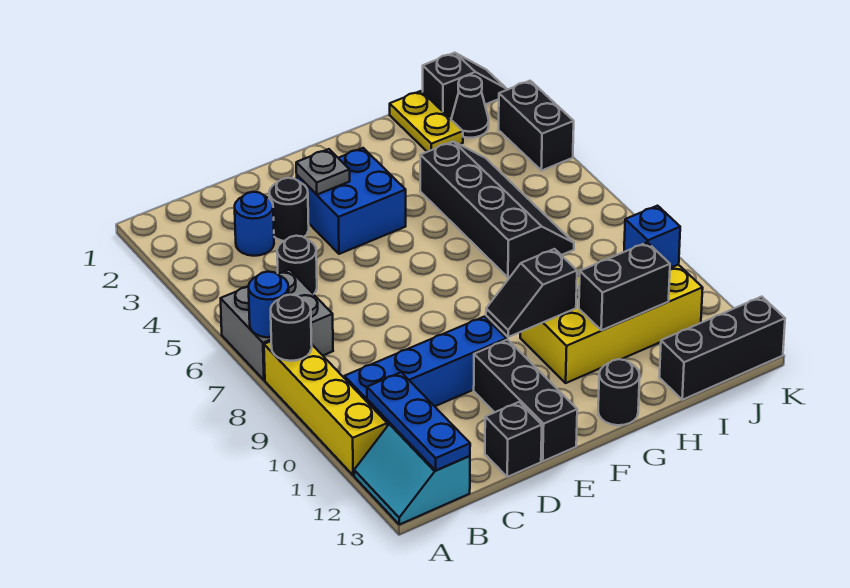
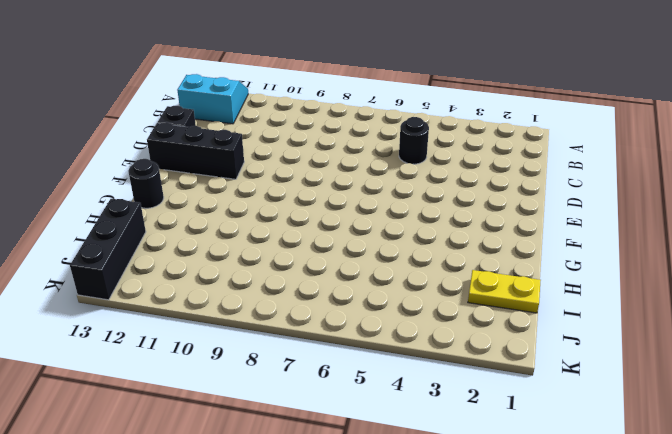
none -> grey brick A6:B7 level 1
none -> yellow brick A8:A11 level 1
none -> blue brick B10:E10 level 1

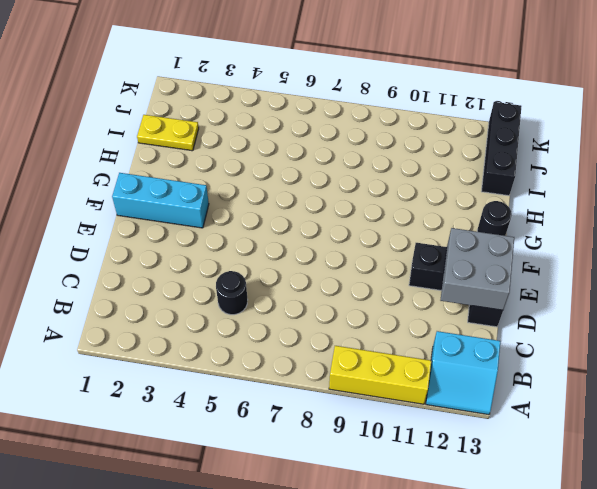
yellow brick A9:A11 level 1 -> yellow brick A8:A11 level 1
grey brick D12:E13 level 2 -> grey brick A6:B7 level 1
cyan brick F1:F3 level 1 -> blue brick E3:F4 level 1
none -> blue brick B10:E10 level 1
none -> blue round brick C3 level 1
none -> black round brick D3 level 1

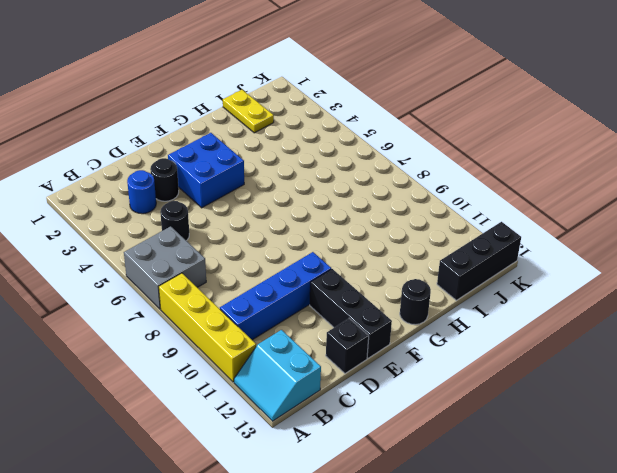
none -> yellow brick G10:J11 level 1
none -> black slope H4:I7 level 1 top H
none -> black slope J1:K1 level 1 top J

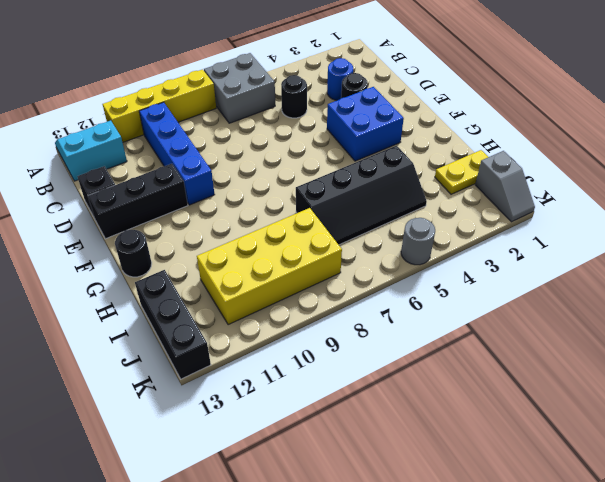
yellow brick I8:J11 level 1 -> yellow brick G10:J11 level 1
grey slope J1:K1 level 1 top J -> black slope J1:K1 level 1 top J
grey round brick K5 level 1 -> none
none -> black cone J2 level 1
none -> black brick K3:K4 level 1
none -> blue round brick A7 level 2

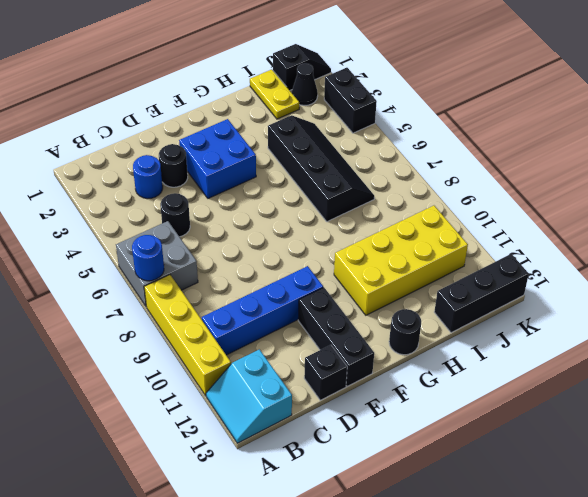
none -> black round brick A8 level 2
none -> blue plate B11:B13 level 2
none -> grey plate E3 level 2

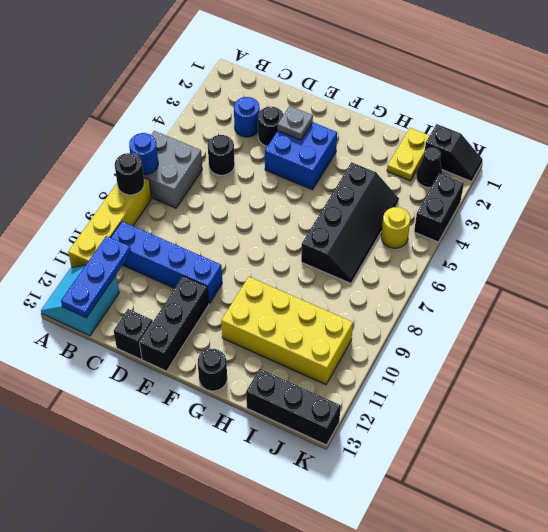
yellow round brick J5 level 1 -> none
none -> black slope F10:G10 level 2 top G
none -> black brick H11:I11 level 2
none -> blue brick J10 level 2

